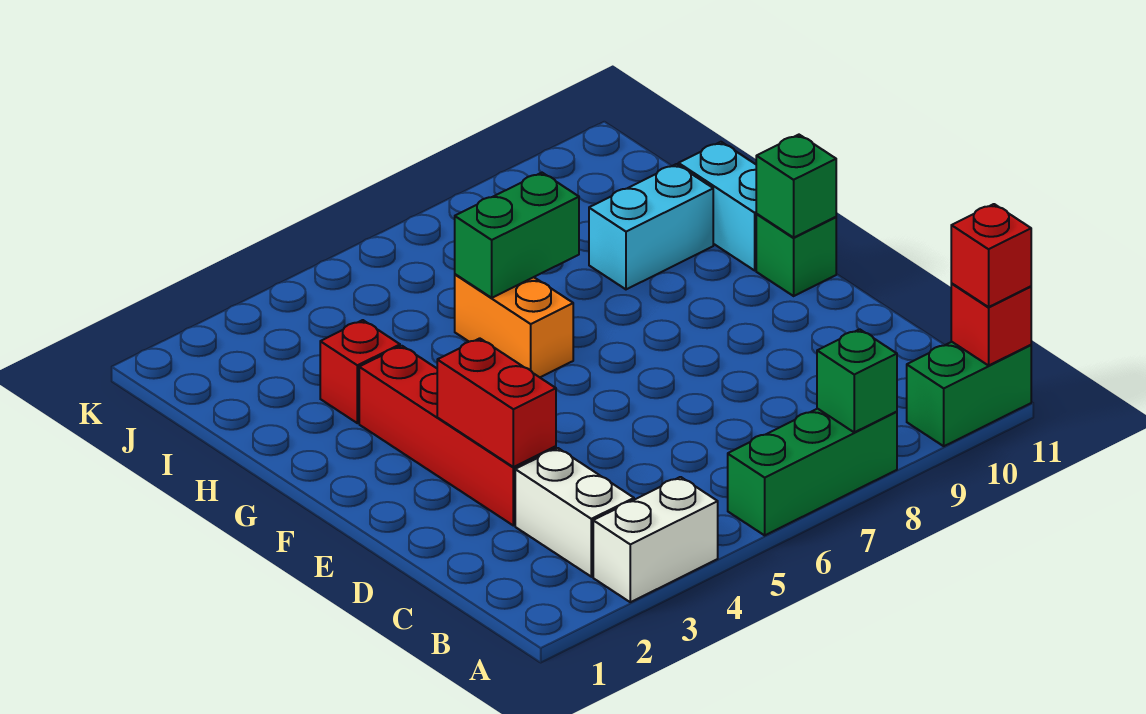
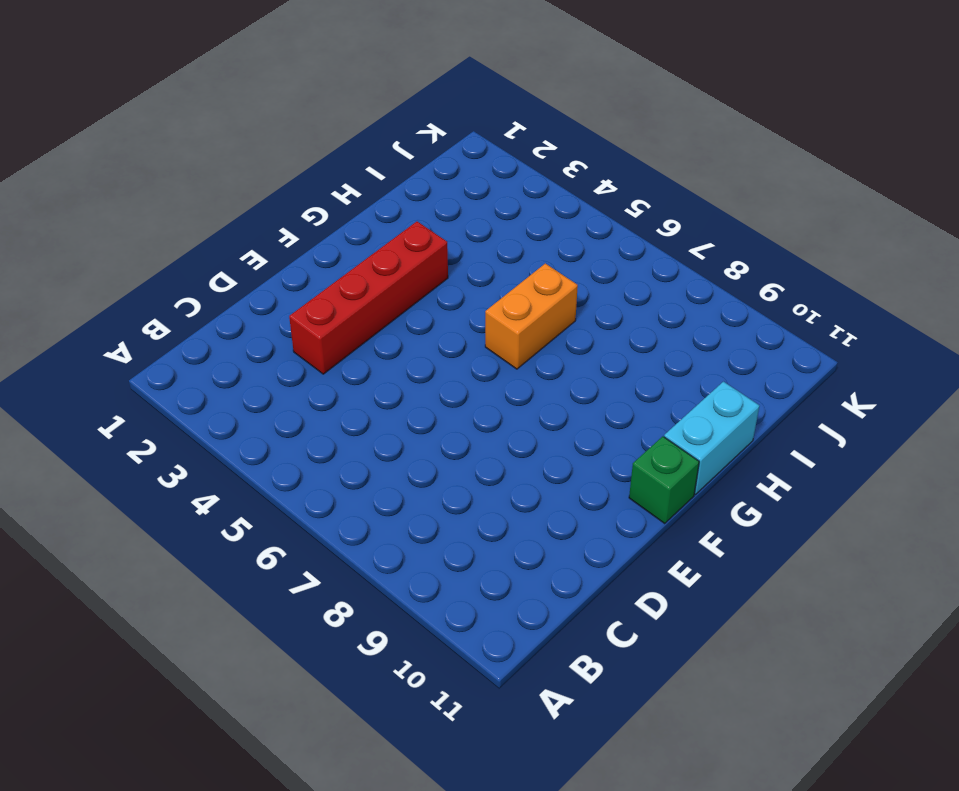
none -> white brick A3:A4 level 1
none -> green brick A6:A8 level 1
none -> green brick A10:A11 level 1

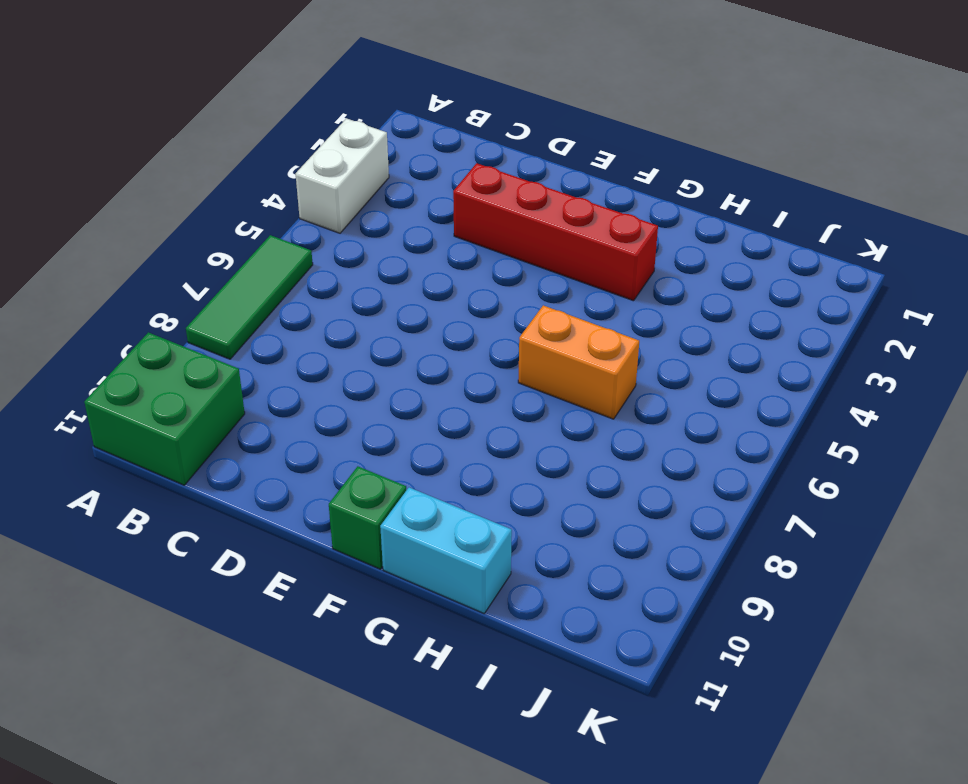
green tile A6:A8 level 1 -> green brick A6:A8 level 1
green brick A10:B11 level 1 -> green brick A10:A11 level 1
none -> white brick B3:C3 level 1
none -> red brick H3 level 1
none -> cyan brick H9:H10 level 1

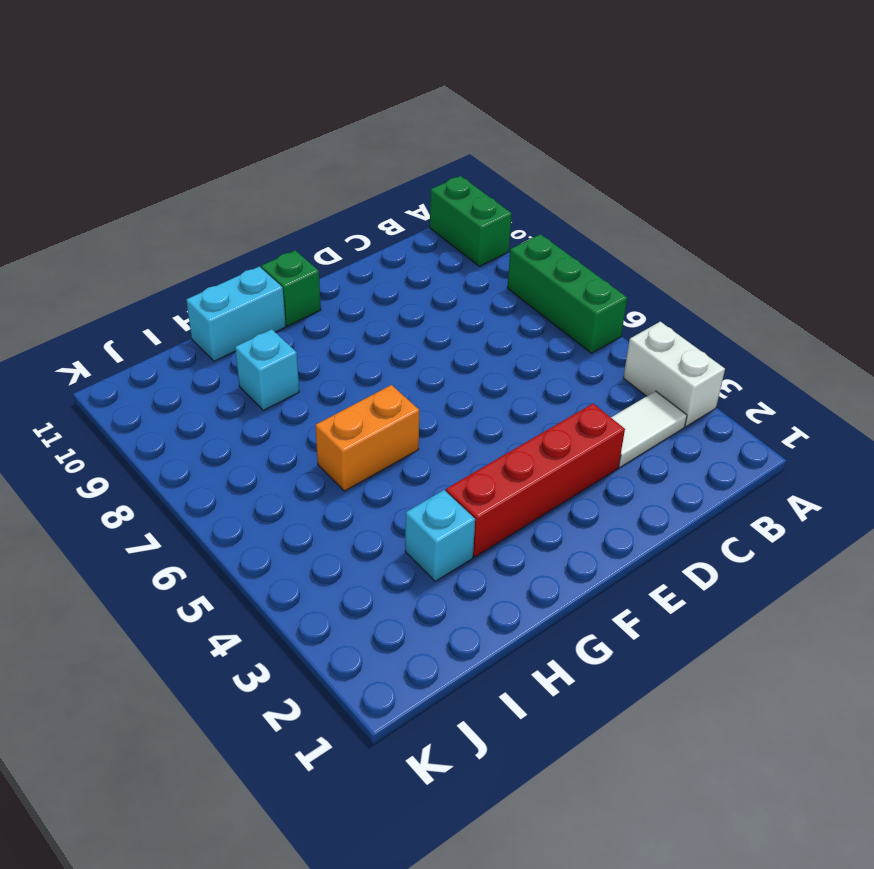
white tile B3:C3 level 1 -> white brick B3:C3 level 1
cyan brick H3 level 1 -> red brick H3 level 1
cyan brick H9 level 1 -> cyan brick H9:H10 level 1
none -> green brick A8 level 2
none -> red brick A11 level 2
none -> red brick D3:E3 level 2

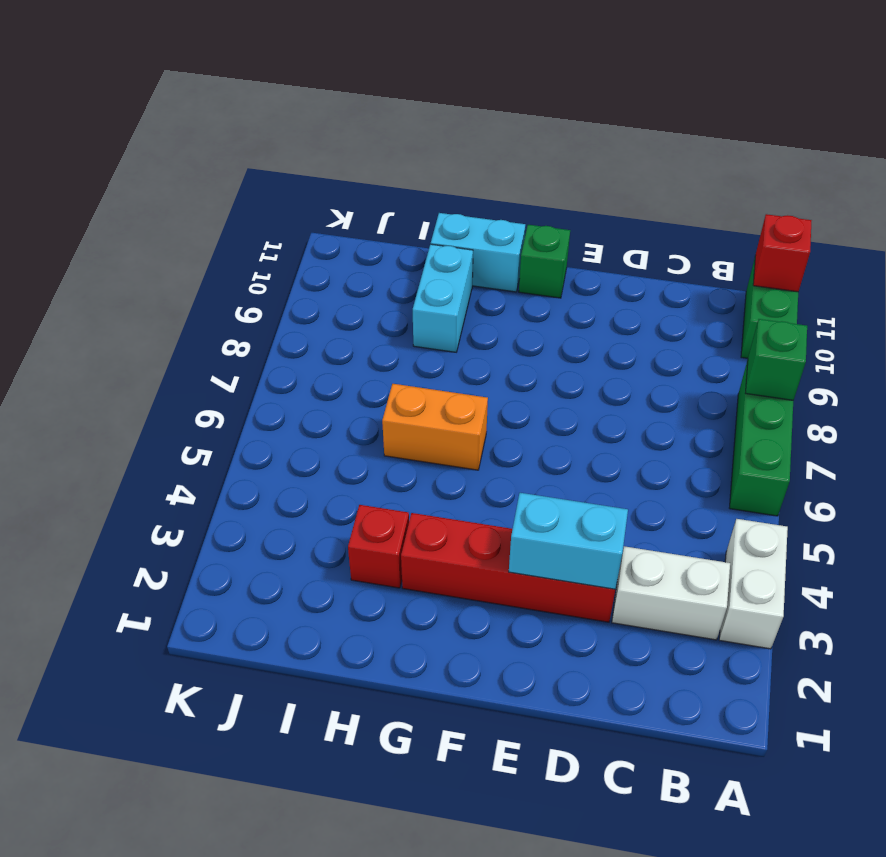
cyan brick D3:E3 level 2 -> red brick D3:E3 level 2
none -> green brick F11 level 2
none -> green brick H6:H7 level 2
none -> red brick A11 level 3

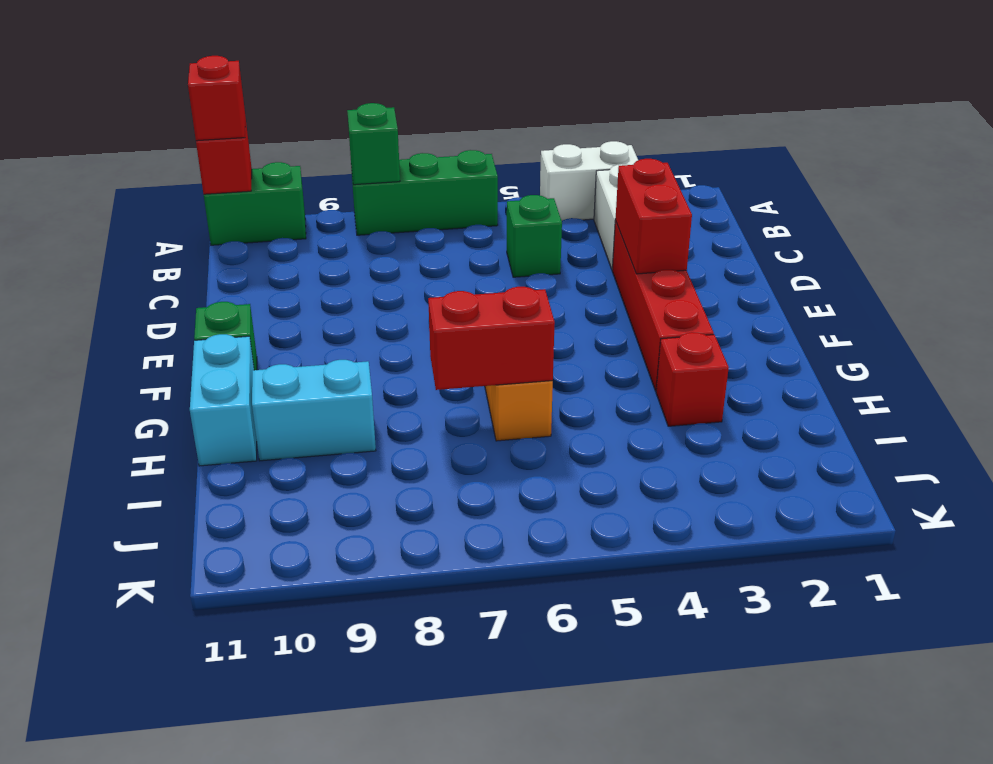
green brick C5 level 1 -> green brick F11 level 2
red brick H6:H7 level 2 -> green brick H6:H7 level 2

